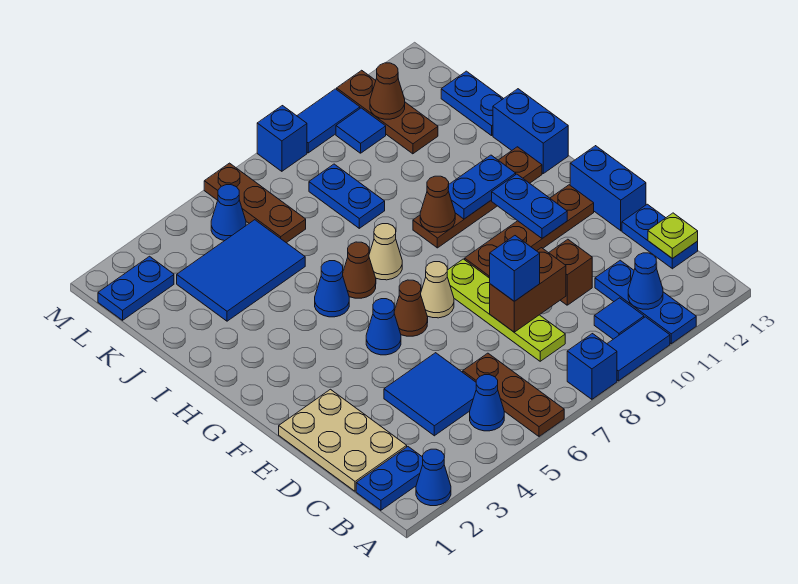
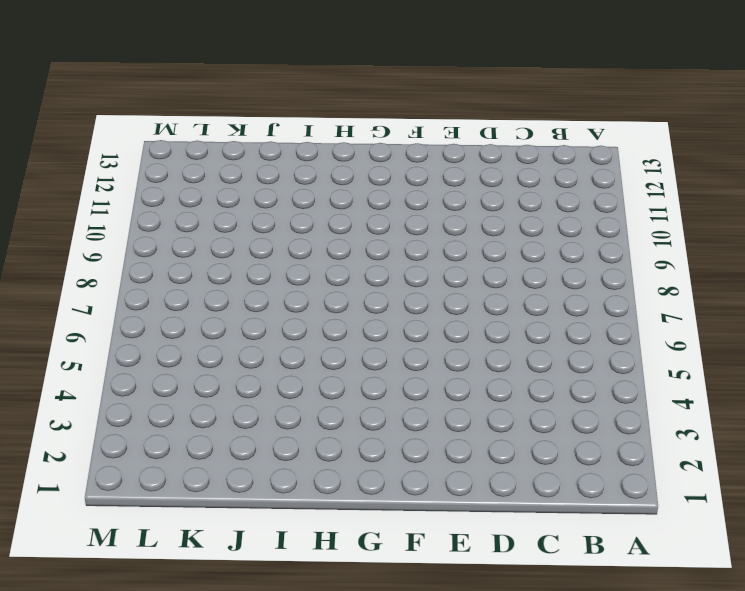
none -> blue cone A2 level 1
none -> brown plate A6:C6 level 1
none -> blue brick A8 level 1
none -> blue tile A9:A10 level 1

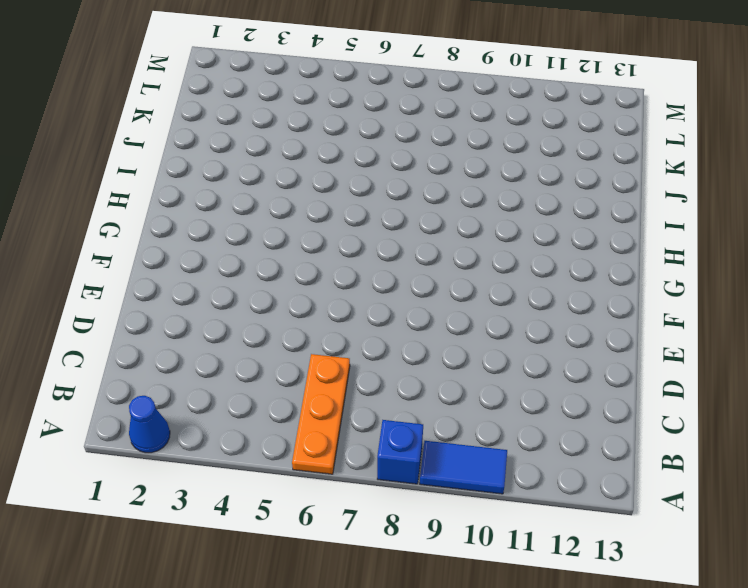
orange plate A6:C6 level 1 -> brown plate A6:C6 level 1
none -> blue plate A11:C11 level 1
none -> blue plate B1:B2 level 1
none -> blue cone B5 level 1
none -> blue tile B10 level 1

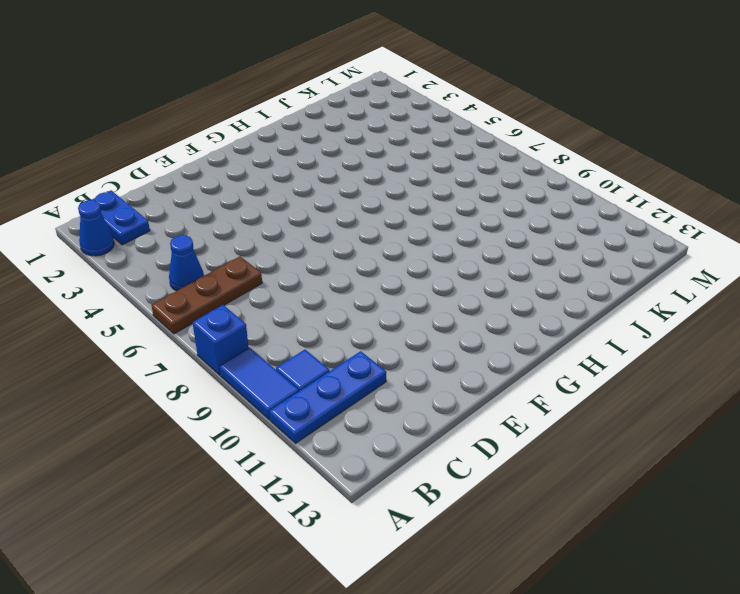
none -> tan plate C1:E2 level 1
none -> blue tile C4:D5 level 1
none -> lime plate C8:F8 level 1
none -> blue plate C13:D13 level 1

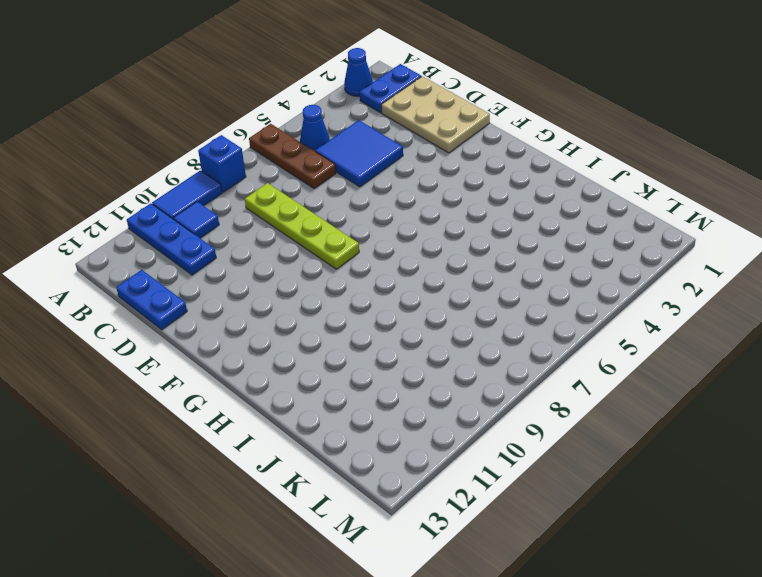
none -> brown brick D10 level 1
none -> blue brick E13:F13 level 1
none -> blue cone F5 level 1
none -> brown cone F6 level 1

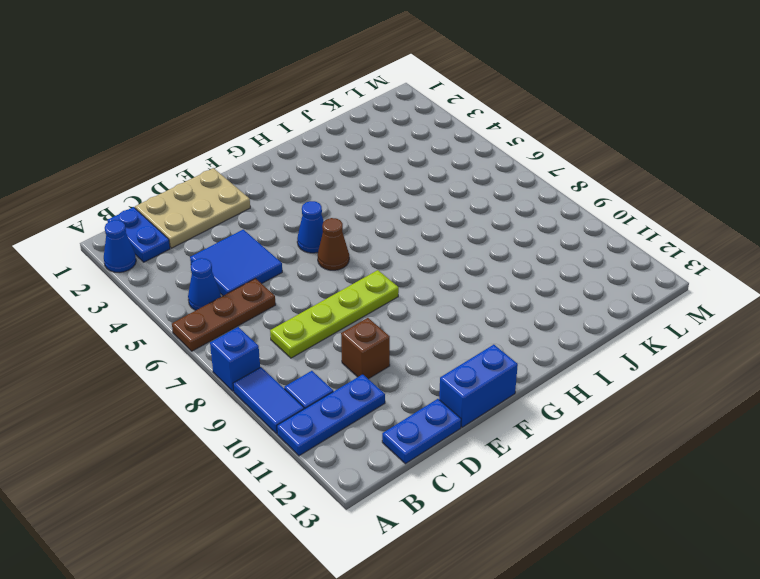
none -> tan cone F7 level 1
none -> brown plate F9:F12 level 1
none -> blue cone H5 level 1
none -> brown cone H6 level 1

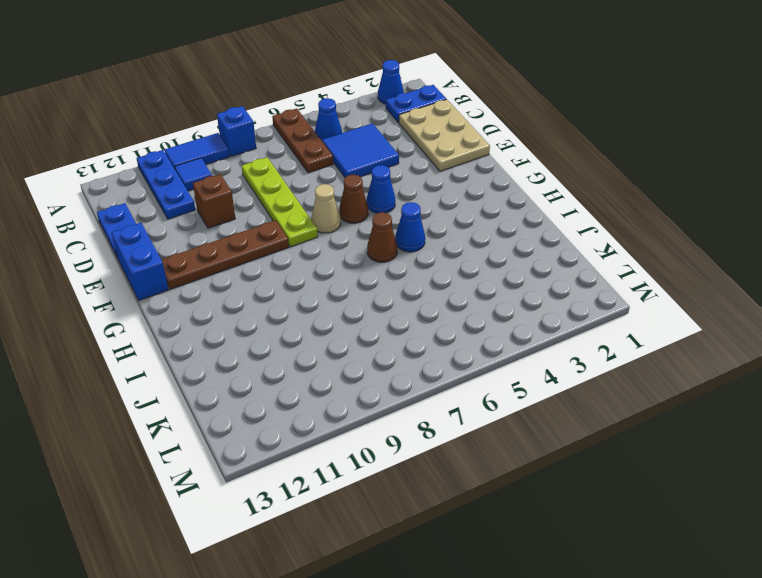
none -> tan cone H7 level 1
none -> brown plate H9:H12 level 1
none -> blue brick H13:I13 level 1
none -> blue tile J3:K5 level 1

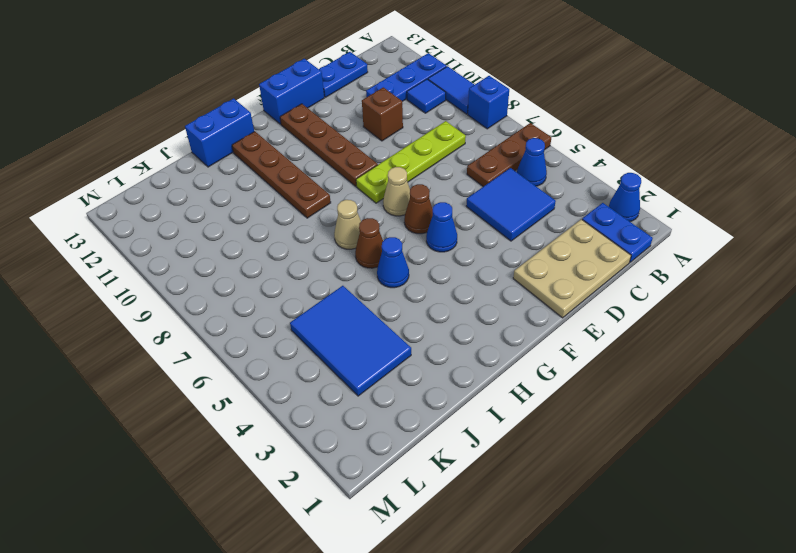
none -> blue plate J8:K8 level 1
none -> blue plate J13:K13 level 1
none -> brown plate K6:M6 level 1
none -> brown plate K11:M11 level 1

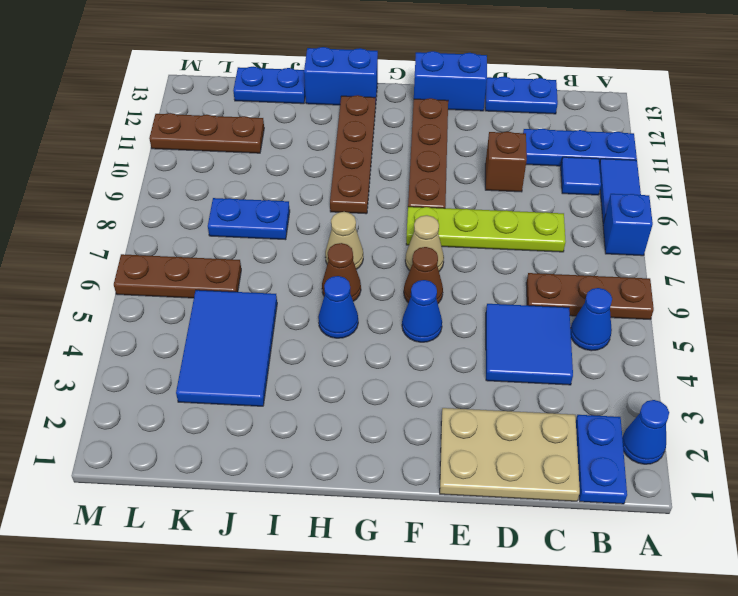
none -> blue plate L1:L2 level 1
none -> blue cone L5 level 1
none -> blue tile L10 level 1
none -> blue brick M8 level 1

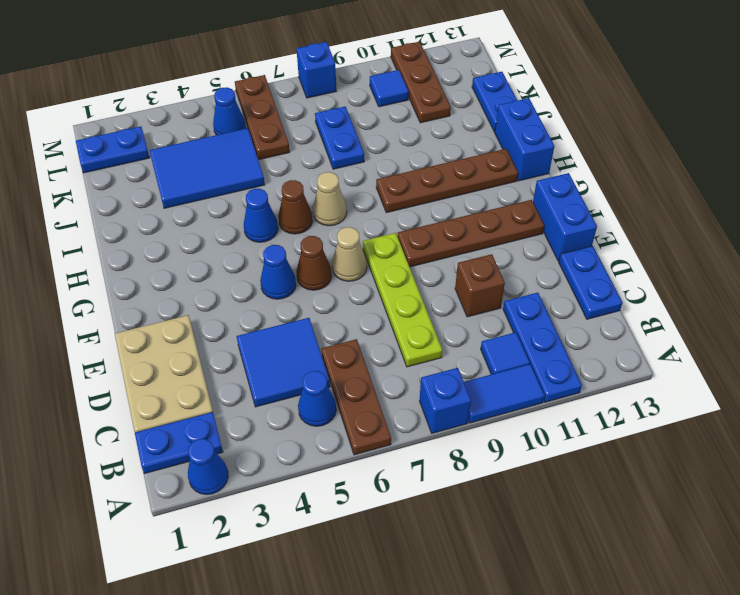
none -> blue tile M9:M10 level 1
none -> blue cone B11 level 2
none -> lime plate C13 level 2
none -> brown brick D8:D9 level 2

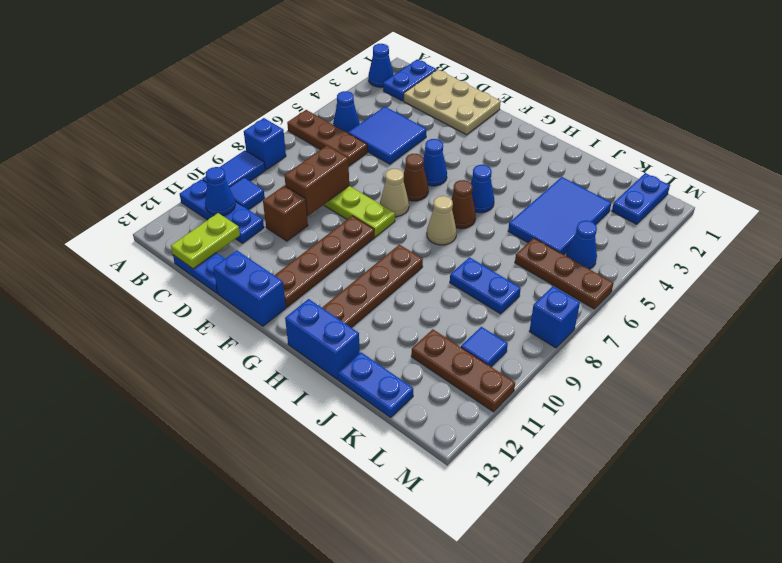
lime plate C12:C13 level 2 -> lime plate C13 level 2
none -> blue tile M9:M10 level 1
none -> blue plate F11:G11 level 2
none -> brown cone H9 level 2
none -> blue plate H10:H11 level 2

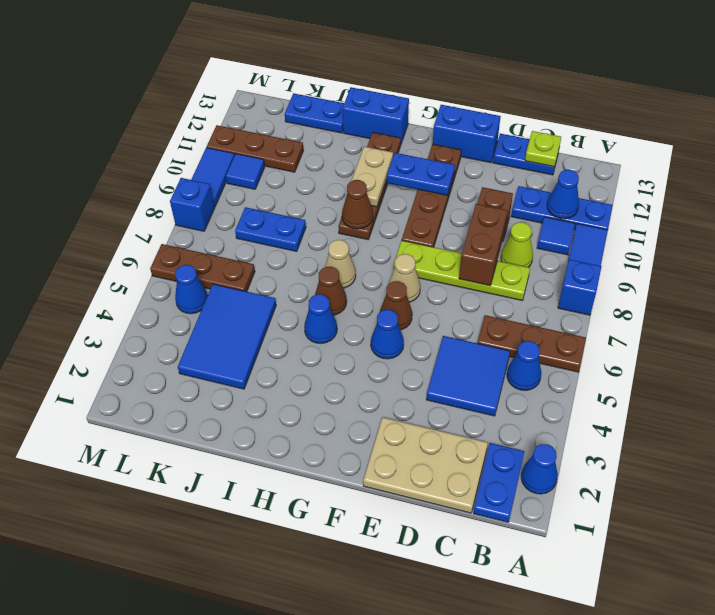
lime cone C9 level 1 -> none
tan plate H10:H11 level 2 -> blue plate H10:H11 level 2
none -> blue plate L1:L2 level 1
none -> brown cone L11 level 2
none -> blue brick D8 level 3

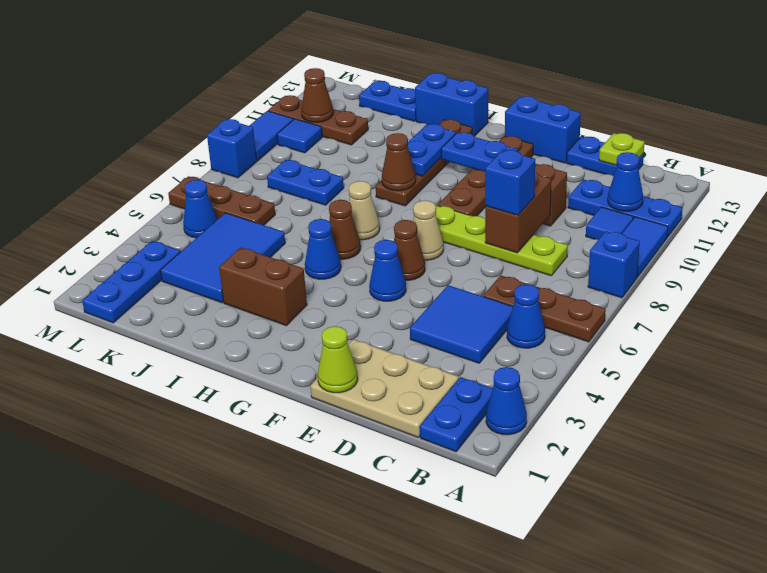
lime cone E1 level 2 -> none
brown brick H3:I3 level 1 -> none
blue plate L1:L3 level 1 -> blue plate L1:L2 level 1

